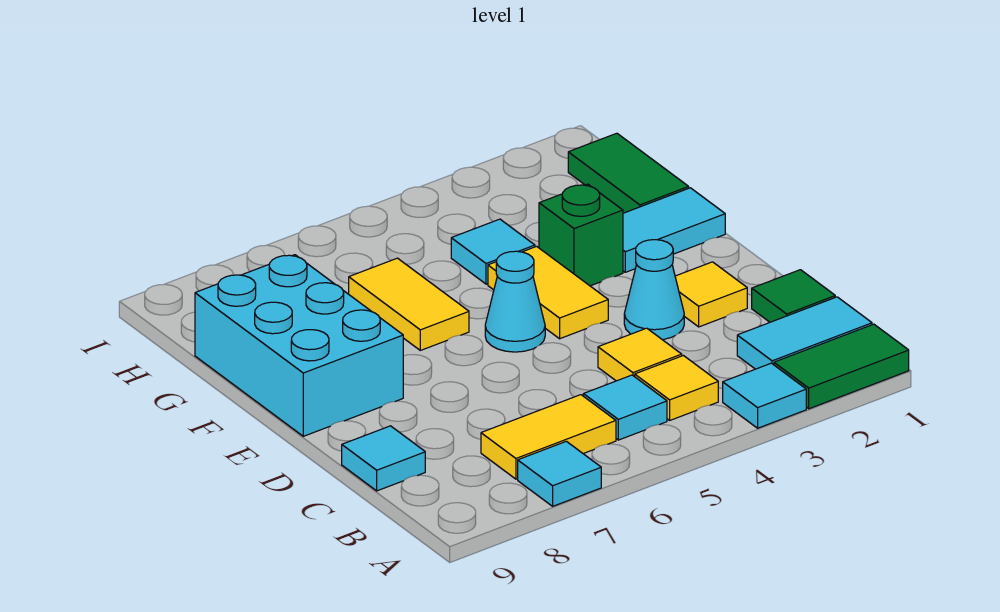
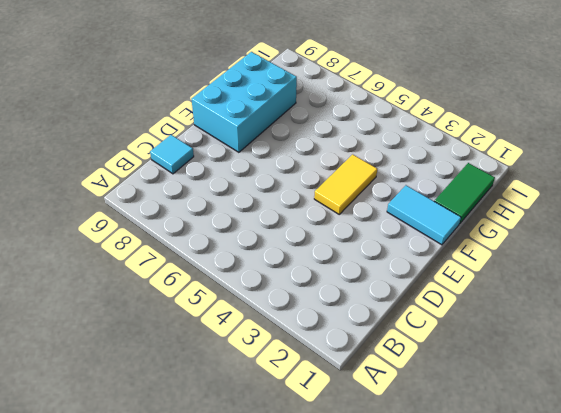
none -> green tile A1:A2 level 1
none -> cyan tile A3 level 1
none -> cyan tile A7 level 1

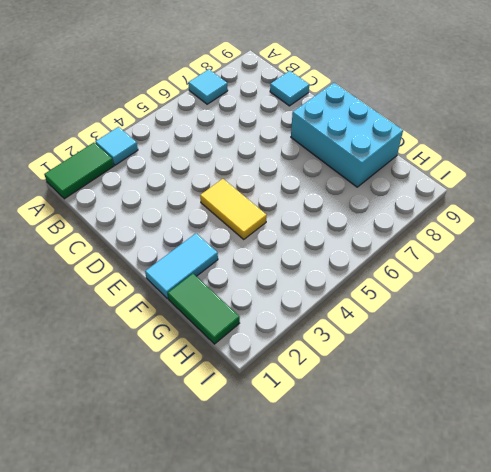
none -> cyan tile B1:B2 level 1
none -> yellow tile B4 level 1
none -> cyan tile B5 level 1

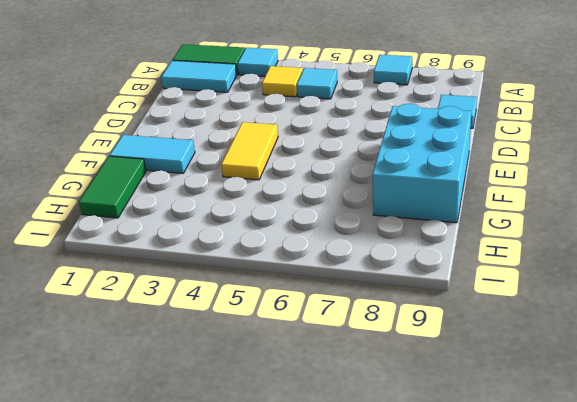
none -> yellow tile B6:B7 level 1
none -> green tile C1 level 1
none -> yellow tile C4 level 1

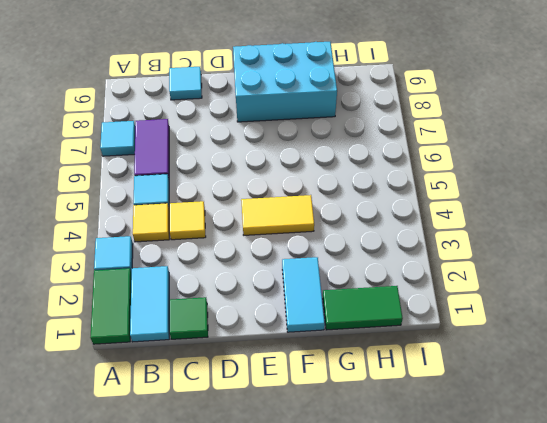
purple tile B6:B7 level 1 -> yellow tile B6:B7 level 1
none -> yellow tile D2 level 1
none -> cyan cone D3 level 1
none -> cyan cone E5 level 1

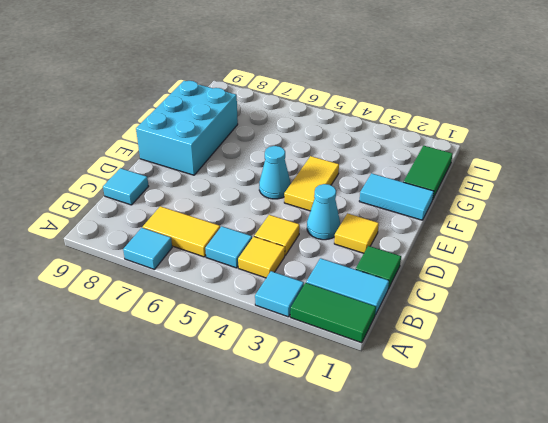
none -> green brick F3 level 1
none -> yellow tile F6:G6 level 1
none -> cyan tile G4 level 1

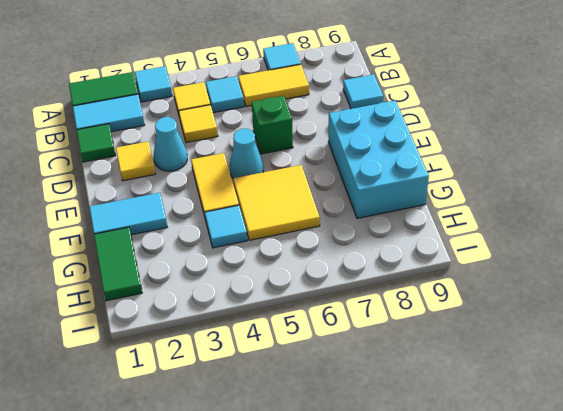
green brick D6 level 1 -> green brick F3 level 1
yellow tile F5:G6 level 1 -> yellow tile F6:G6 level 1

